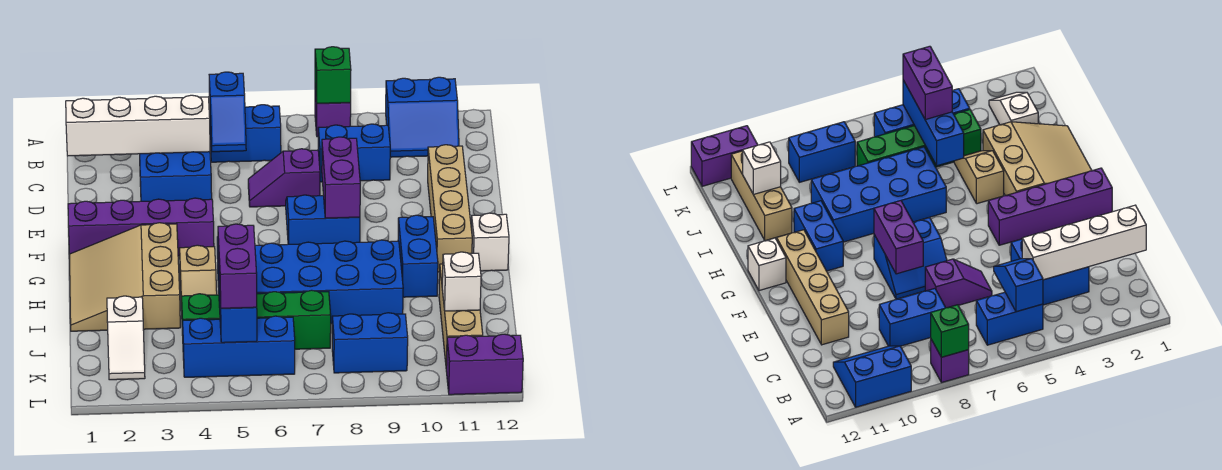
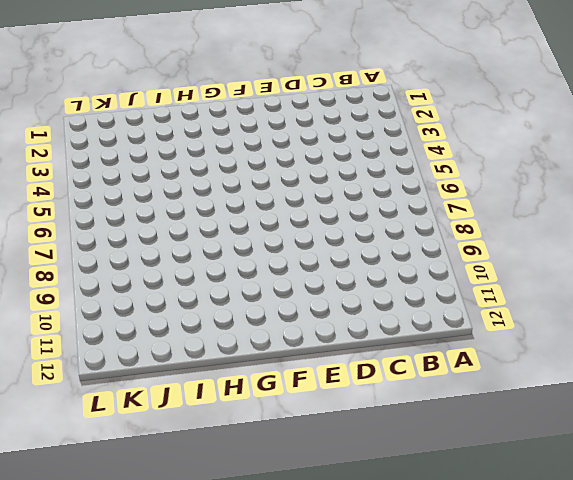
none -> purple brick A8 level 1
none -> blue slope A10:B11 level 1 top A
none -> blue brick B5:B6 level 1

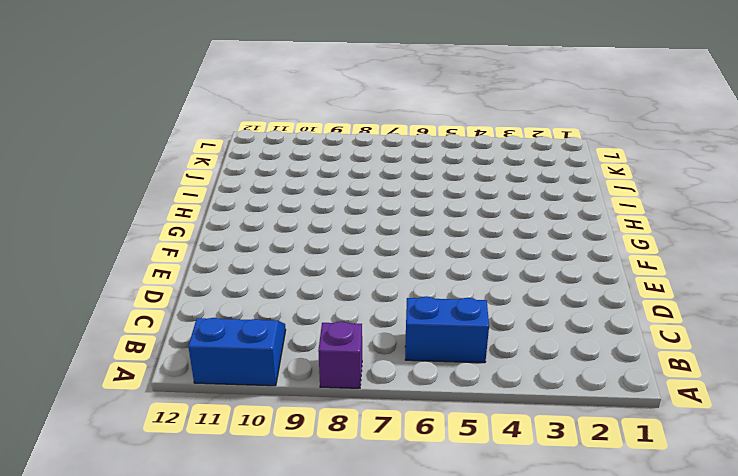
none -> blue brick C3:D4 level 1
none -> blue brick C8:C9 level 1
none -> purple slope D6:D7 level 1 top 7

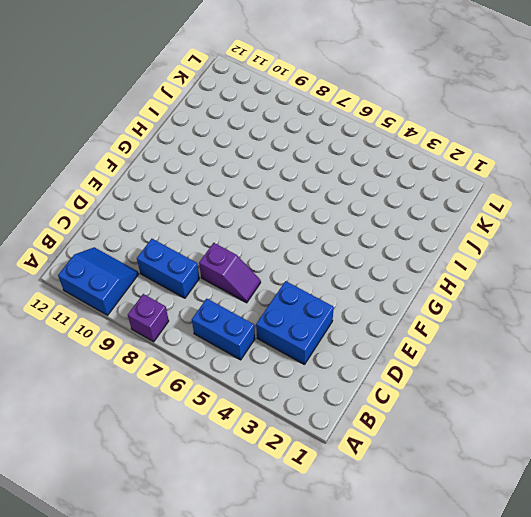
none -> tan brick D11:G11 level 1
none -> blue slope E7:F8 level 1 top F
none -> purple brick F1:F4 level 1

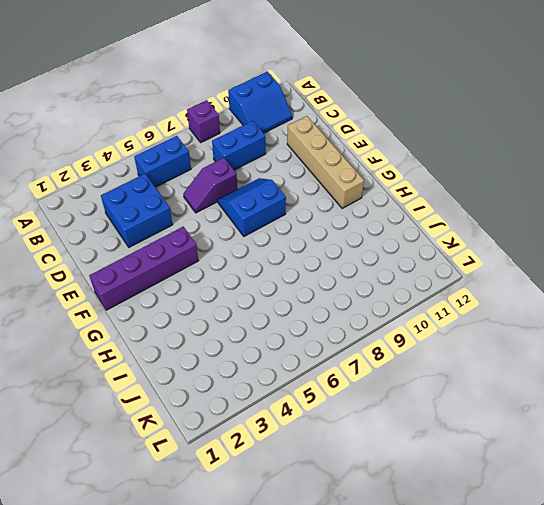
none -> tan slope G1:I3 level 1 top 3
none -> blue brick G10:H10 level 1
none -> white brick G12 level 1

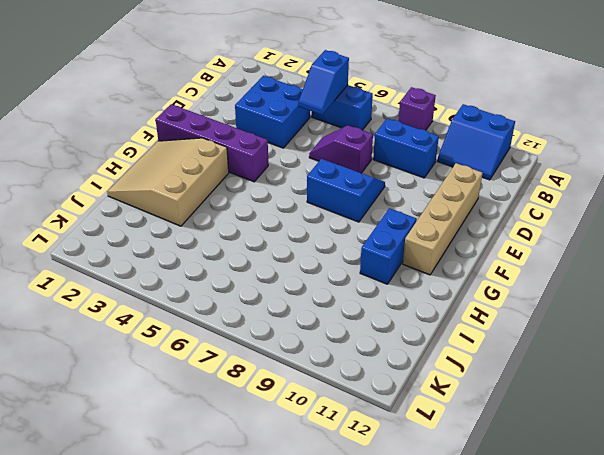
none -> white brick G12 level 1
none -> tan slope H4:I4 level 1 top H
none -> blue brick H6:I9 level 1

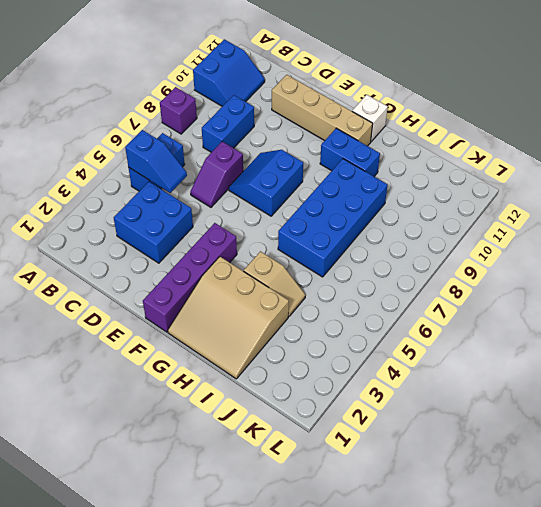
none -> tan brick I11:K11 level 1
none -> white slope J2:K2 level 1 top J
none -> green brick J4:J7 level 1

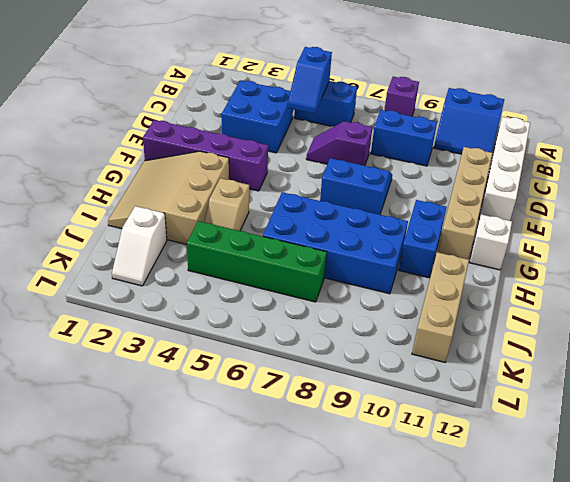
white brick B12:E12 level 1 -> white brick C1:C4 level 2
none -> blue brick K4:K6 level 1
none -> blue brick K8:K9 level 1
none -> purple brick L11:L12 level 1

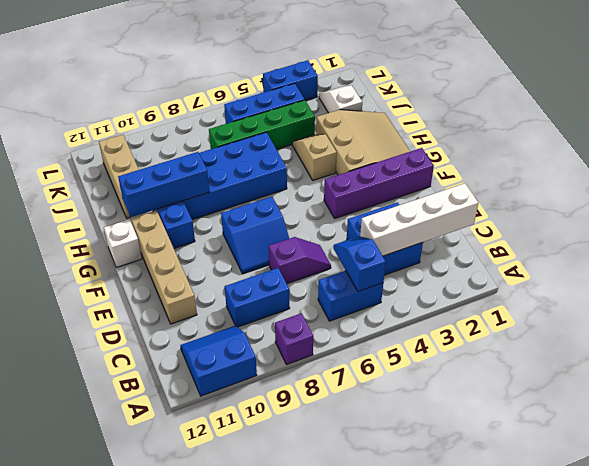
blue brick H9:H11 level 2 -> blue brick I5:K5 level 2
blue brick L3:L4 level 1 -> blue brick K8:K9 level 1
none -> purple brick L11:L12 level 1
none -> green brick A8 level 2
none -> purple brick E8:F8 level 2

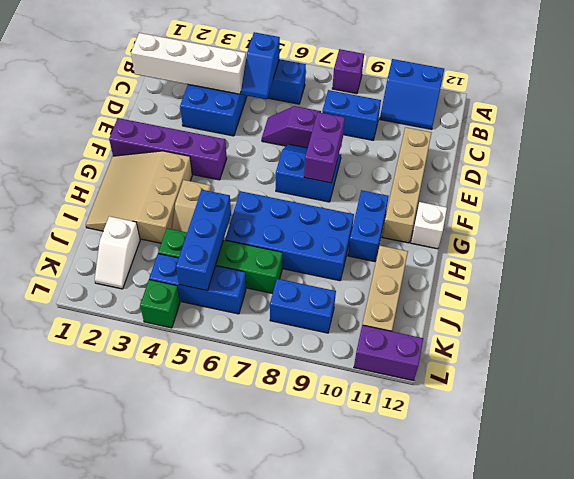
green brick L4 level 1 -> green brick A8 level 2
none -> white brick J11 level 2
none -> purple brick J5:K5 level 3

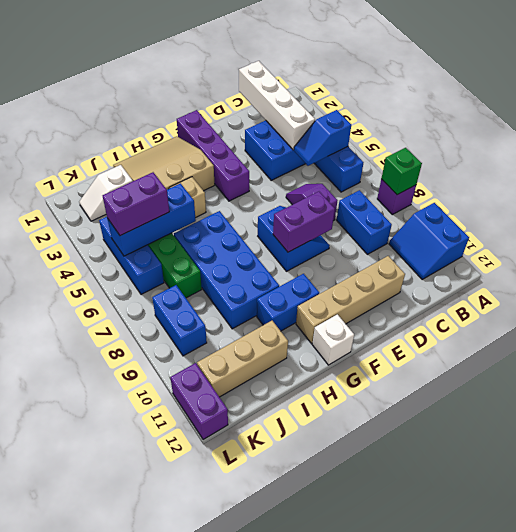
none -> white brick J11 level 2

